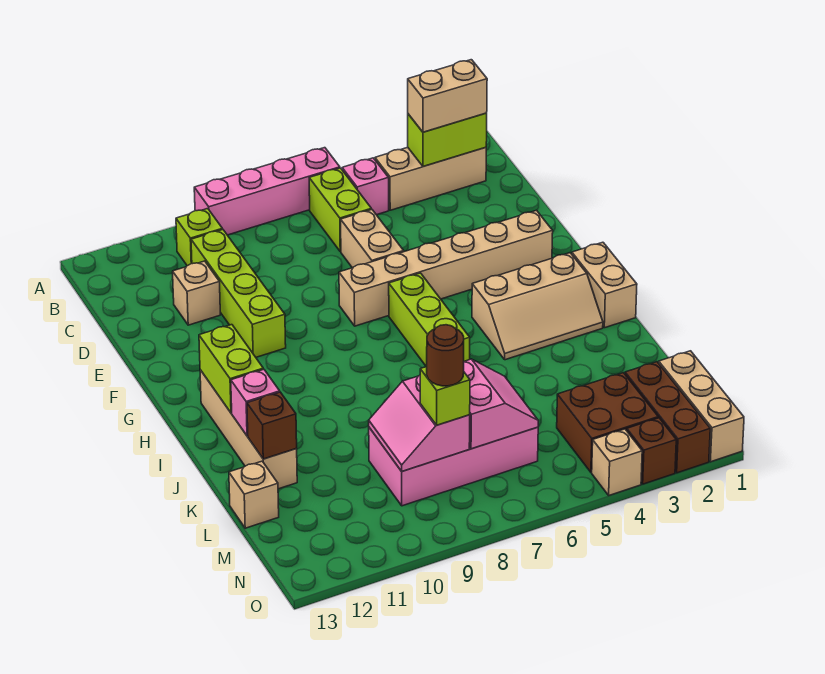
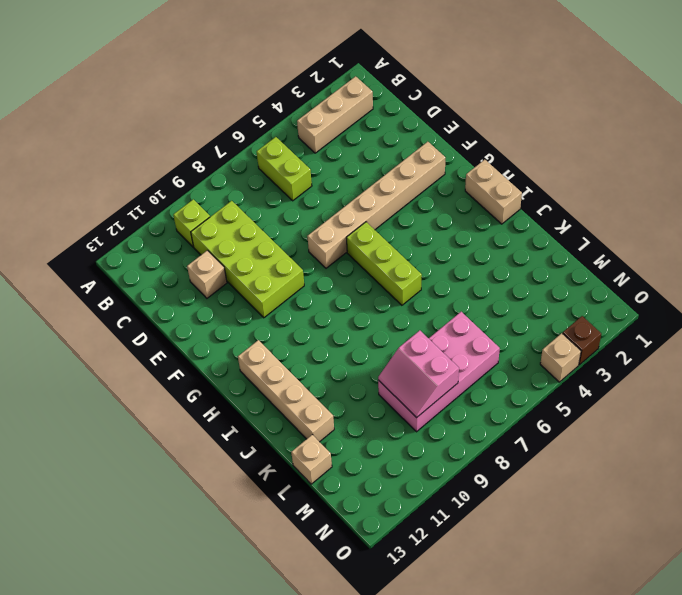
lime brick C9:F10 level 1 -> lime brick C10:F10 level 1
none -> pink brick A6:A9 level 1
none -> pink brick B5 level 1
none -> tan brick D6:E6 level 1

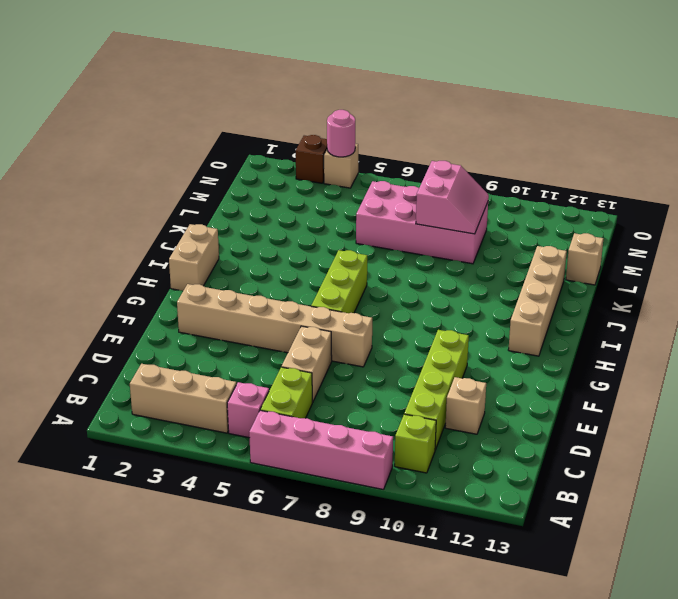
pink round brick O4 level 2 -> none
none -> tan slope H2:I4 level 1 top H
none -> tan brick M1:O1 level 1
none -> brown brick M2:O2 level 1

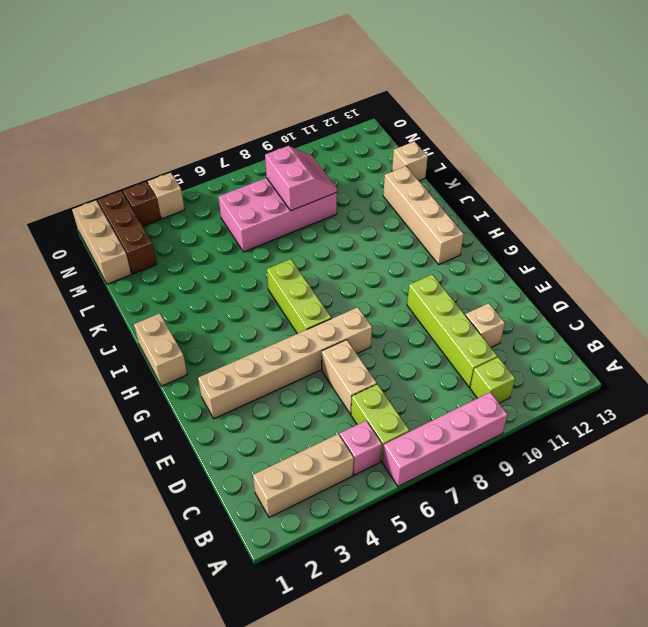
none -> tan slope H2:I4 level 1 top H
none -> brown brick M3:N4 level 1
none -> lime brick B2:B3 level 2

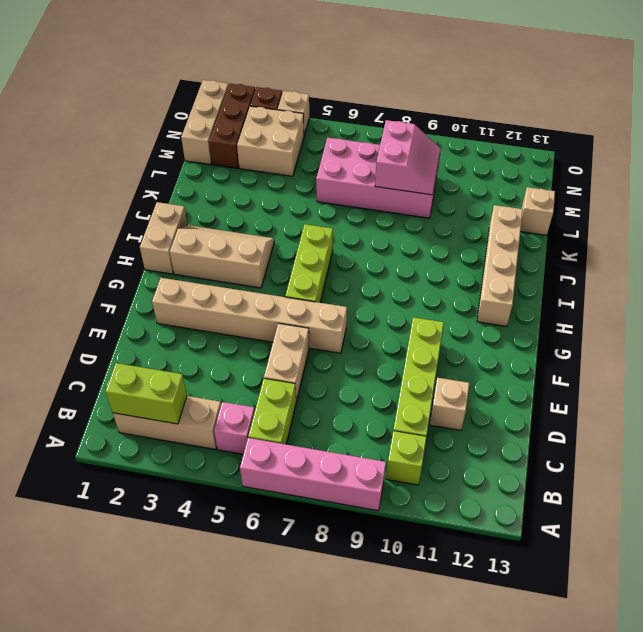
tan brick M3:N4 level 1 -> brown brick M3:N4 level 1
none -> lime brick H12:I12 level 2
none -> pink brick J12 level 2
none -> brown brick K12 level 2

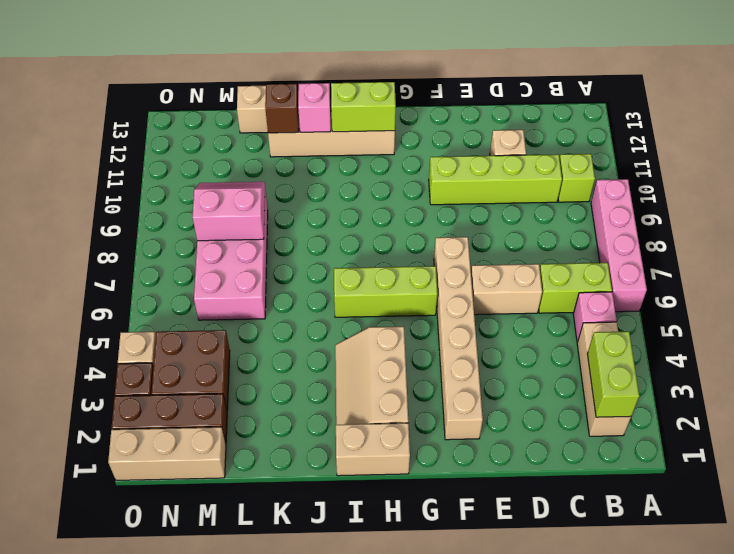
none -> pink slope L6:M7 level 2 top 7
none -> tan brick B2:B3 level 3
none -> lime brick M8 level 3

